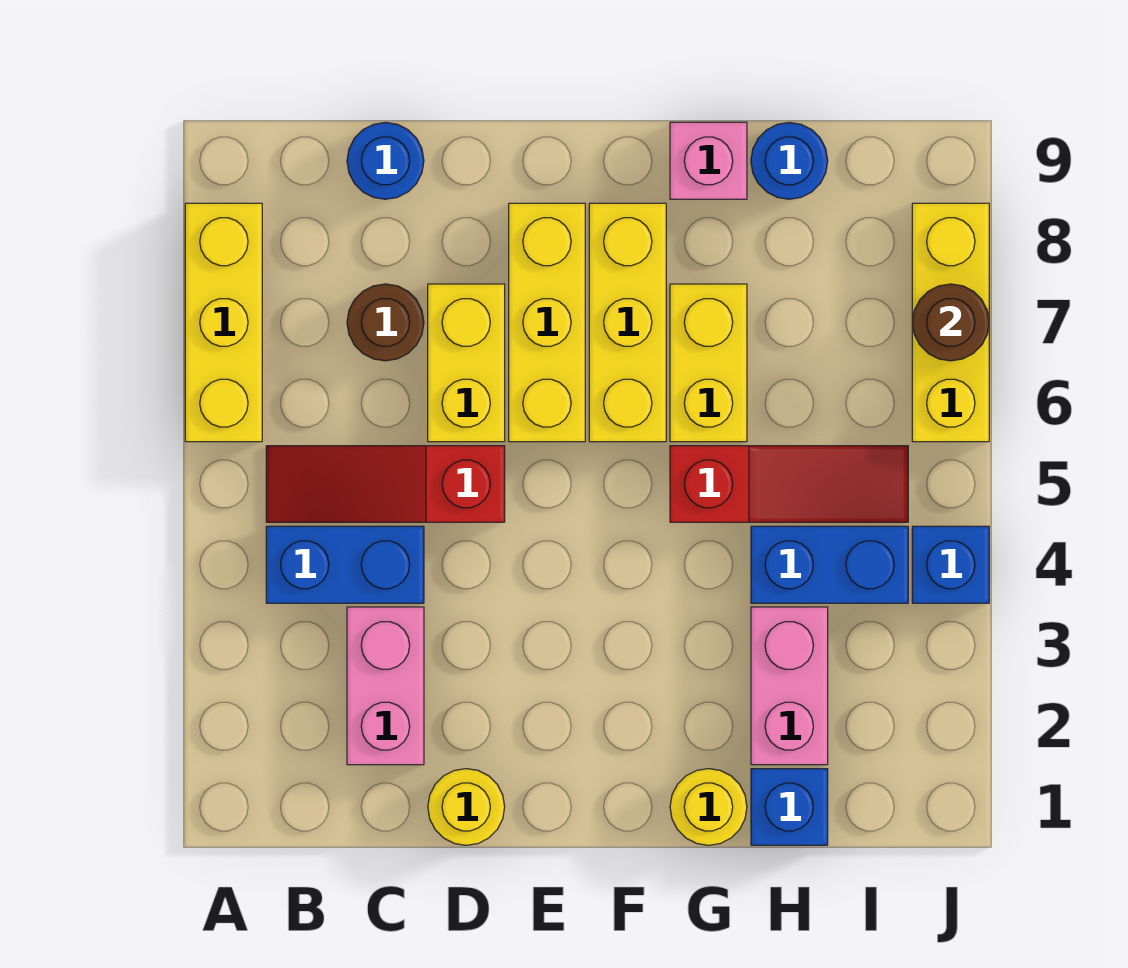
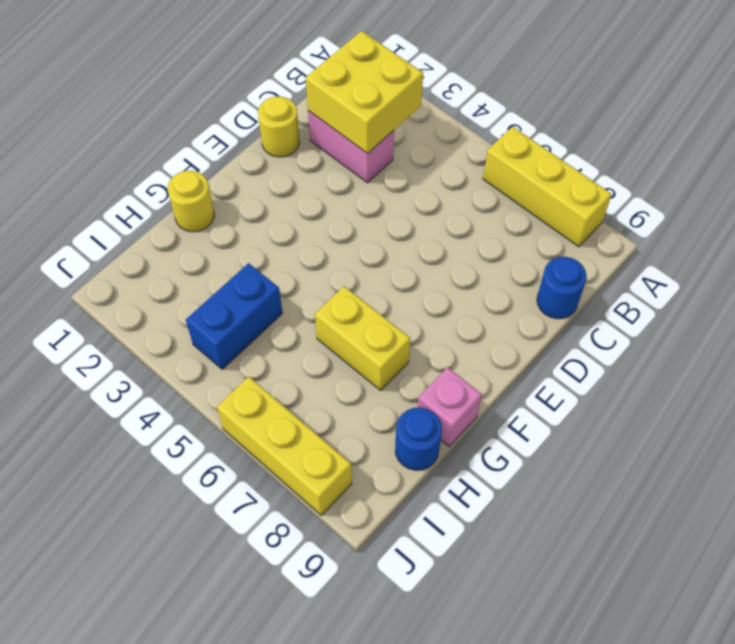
yellow brick B2:C3 level 2 -> none
none -> blue brick B4:C4 level 1
none -> red slope B5:D5 level 1 top D
none -> brown round brick C7 level 1

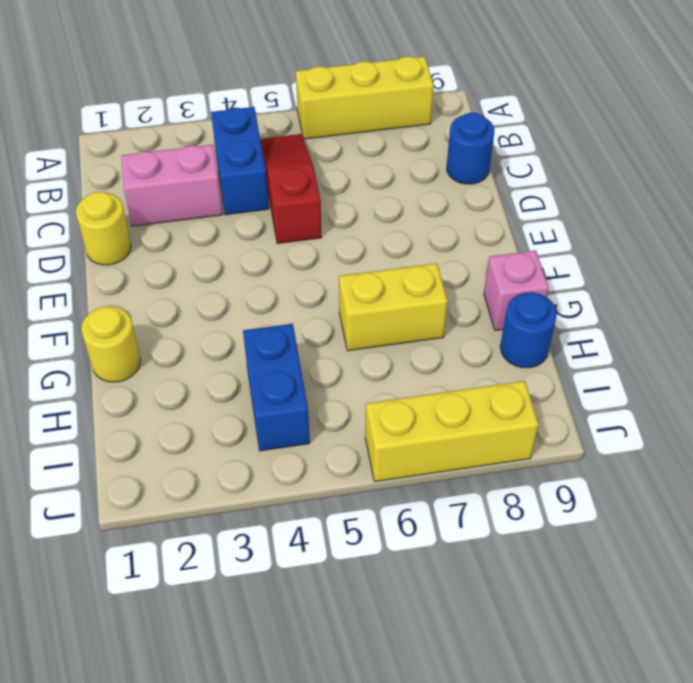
none -> brown round brick C7 level 1
none -> yellow brick D6:D7 level 1
none -> yellow brick E6:E8 level 1

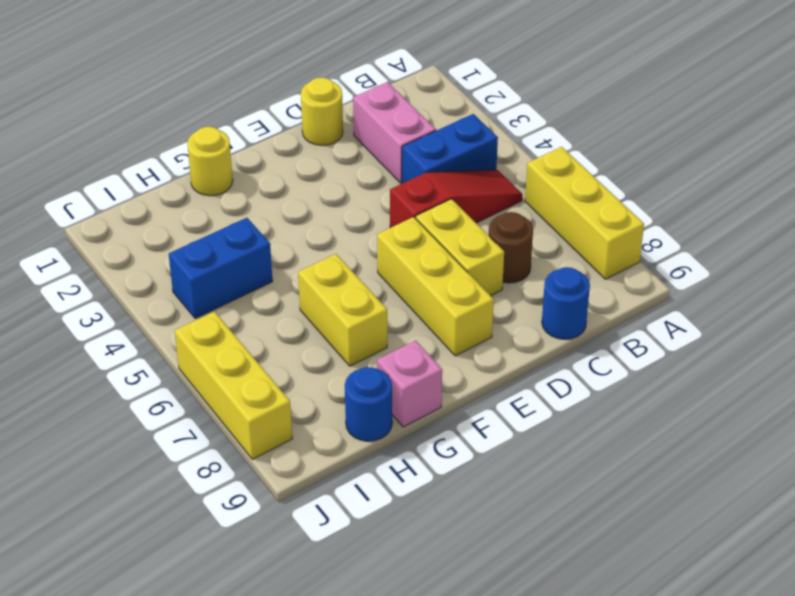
none -> yellow brick F6:F8 level 1
none -> red slope G5:I5 level 1 top G
none -> blue brick H1 level 1

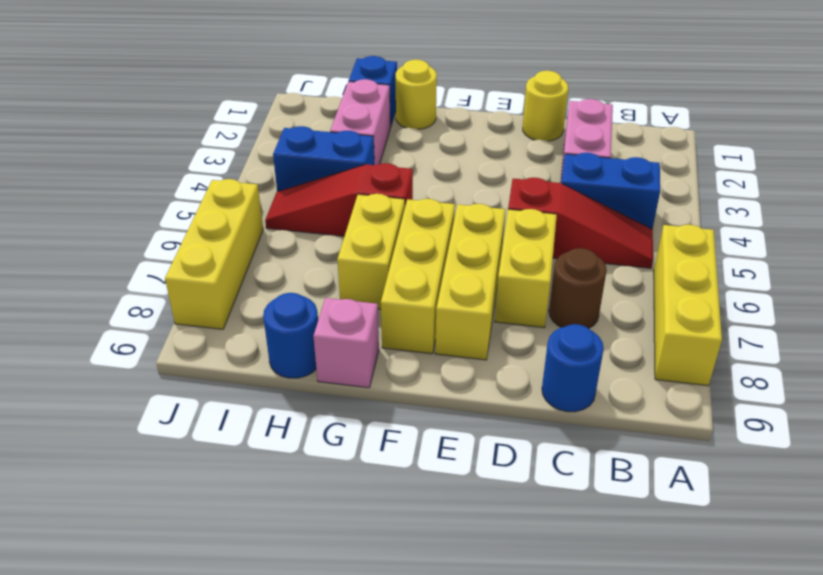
none -> blue brick J4 level 1
none -> brown round brick J7 level 2

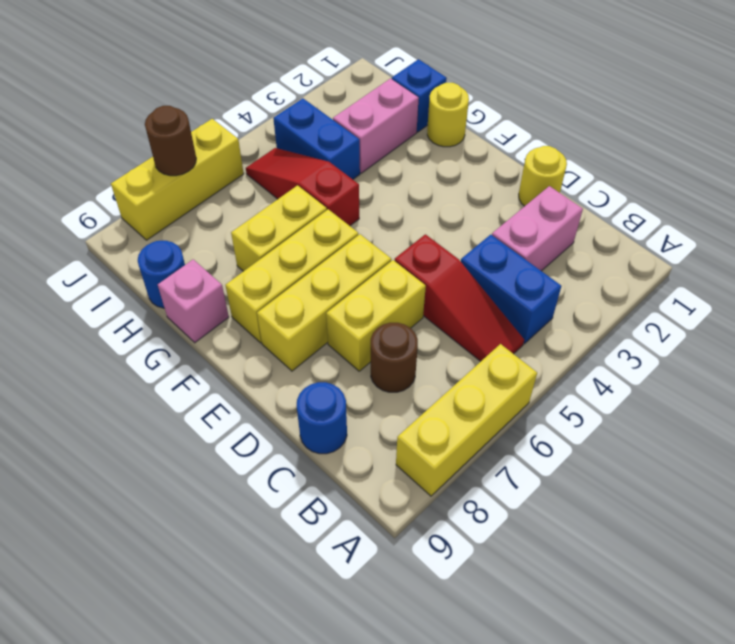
none -> blue brick J4 level 1

